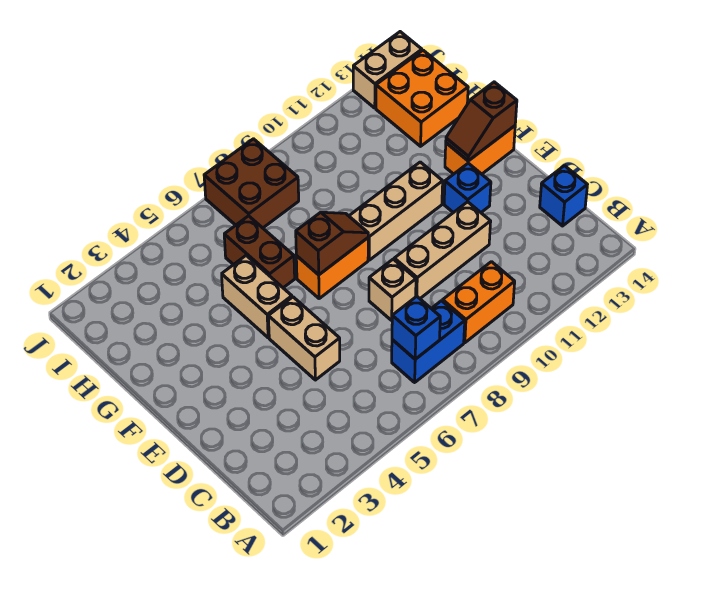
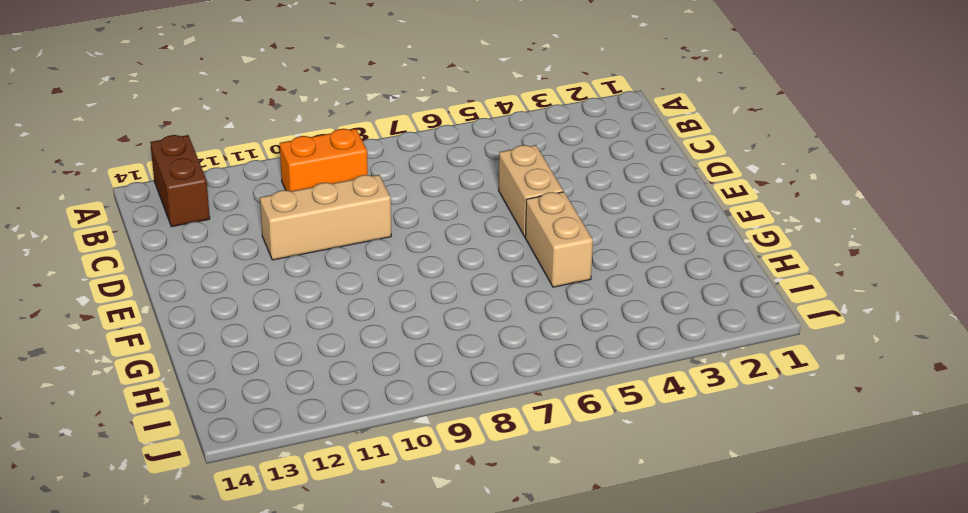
brown brick A13:B13 level 1 -> brown brick G6:H6 level 1
none -> blue brick B7:B8 level 1
none -> blue brick C14 level 1
none -> tan brick D8 level 1

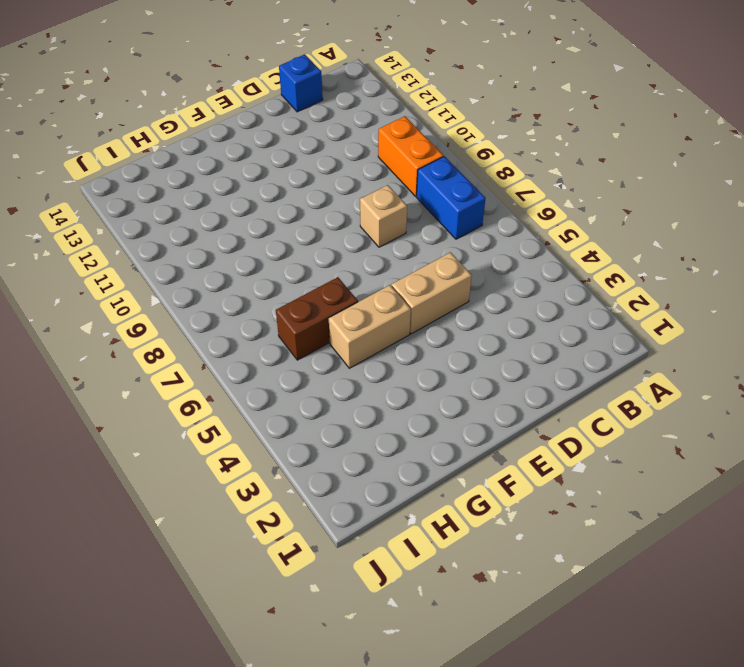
none -> tan brick D9:D11 level 1
none -> blue brick E12 level 1
none -> orange brick F7:F8 level 1

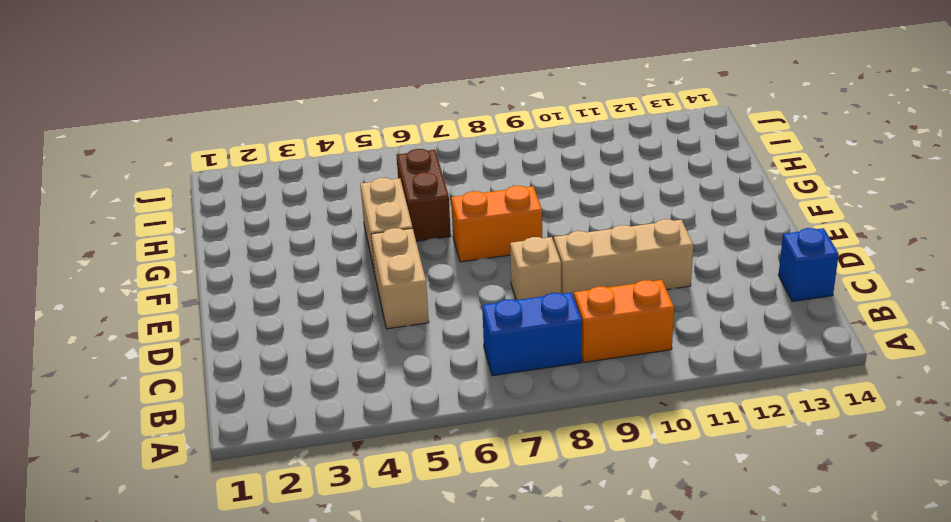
none -> blue brick E12 level 1
none -> tan brick F9:F11 level 1
none -> orange brick F13:F14 level 1

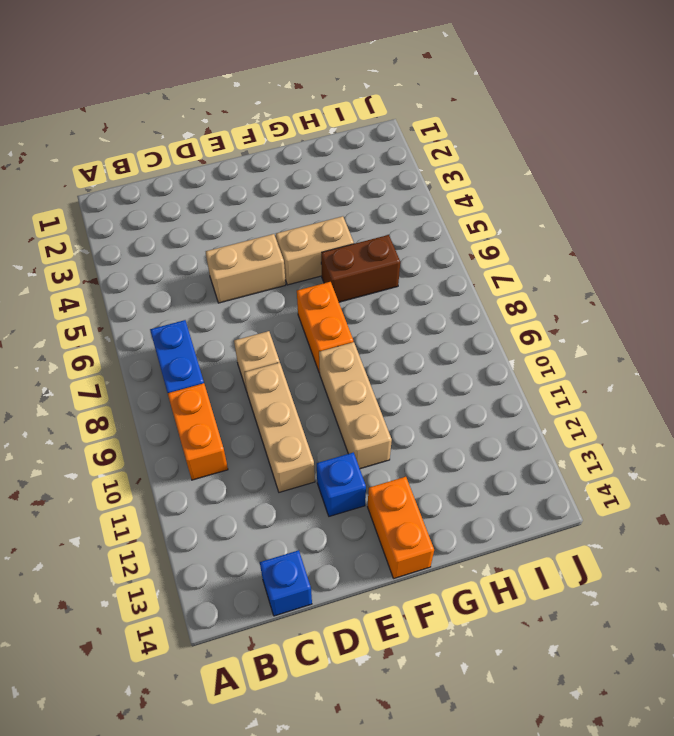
none -> orange brick H13:I14 level 1
none -> brown brick I7:J8 level 1
none -> tan brick J13:J14 level 1

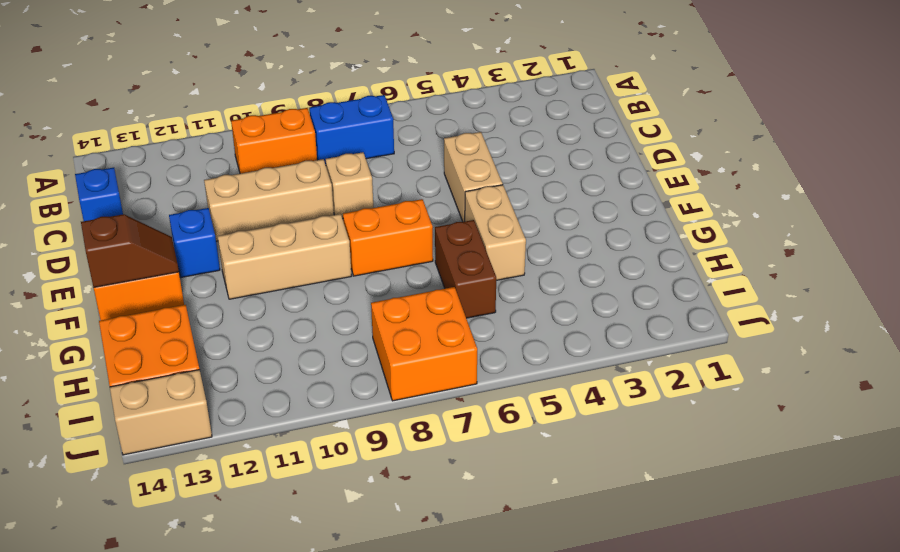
orange brick I7:J8 level 1 -> brown brick I7:J8 level 1
none -> blue brick B7 level 2
none -> brown slope F7:F8 level 2 top 7

